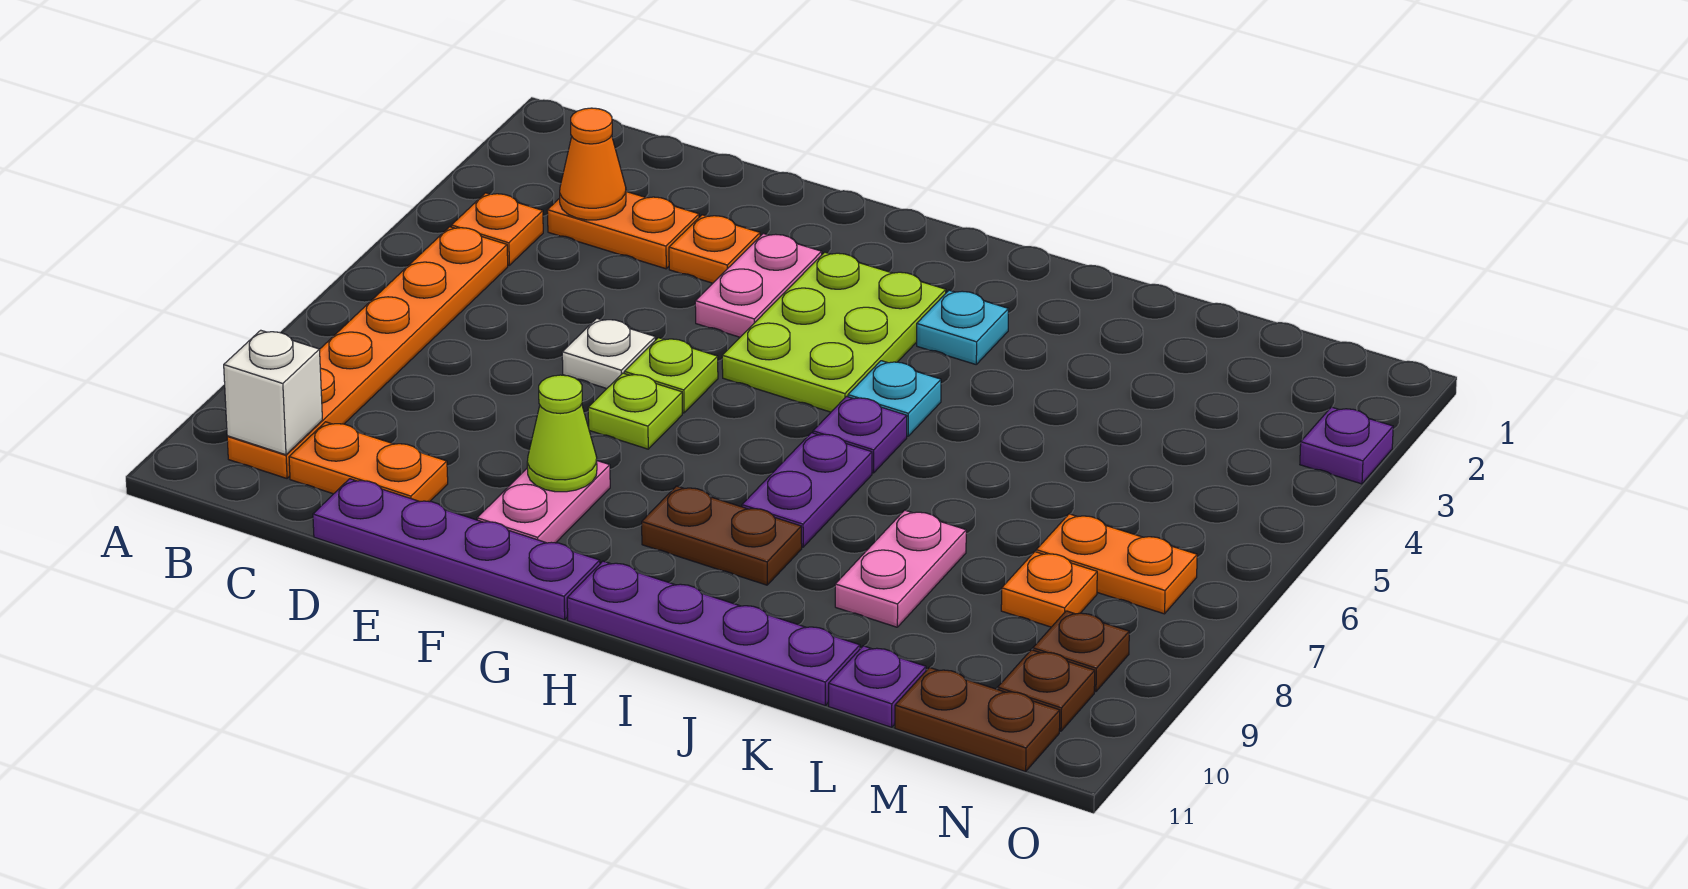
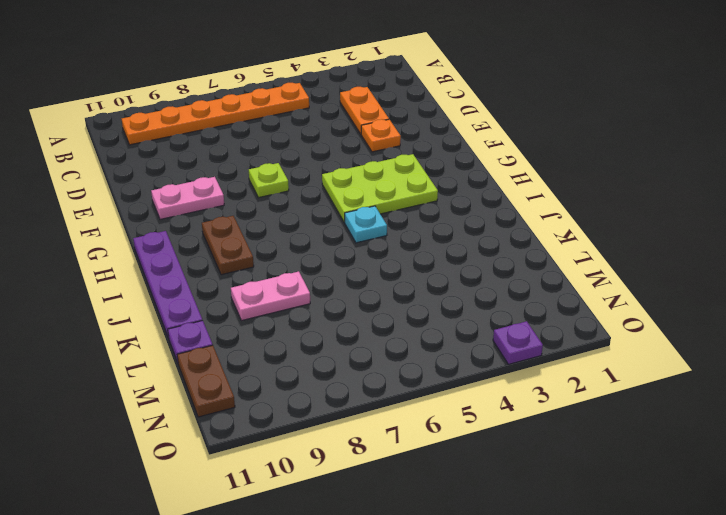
none -> orange plate B4 level 1
none -> orange plate C10:D10 level 1
none -> purple plate D11:G11 level 1

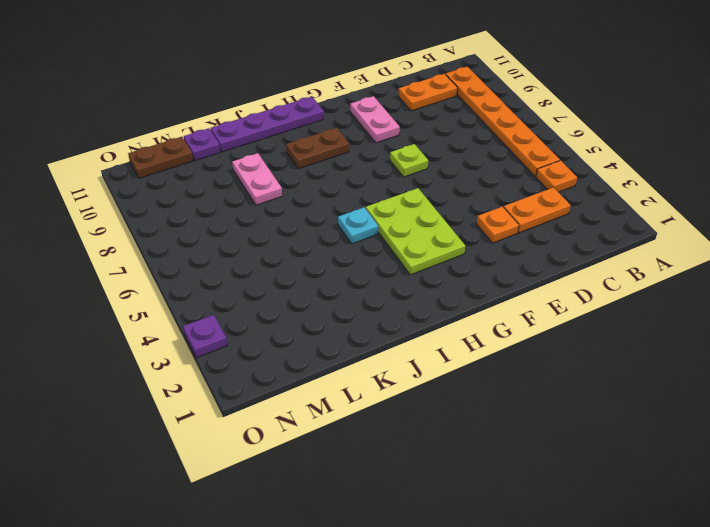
none -> purple plate D11:G11 level 1
none -> white plate E6 level 1
none -> pink plate F3:F4 level 1

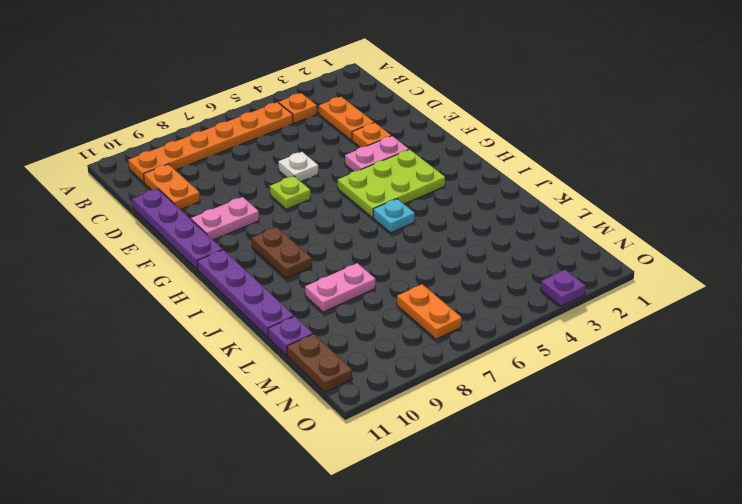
none -> lime plate F6 level 1
none -> cyan plate I3 level 1
none -> purple plate I6 level 1

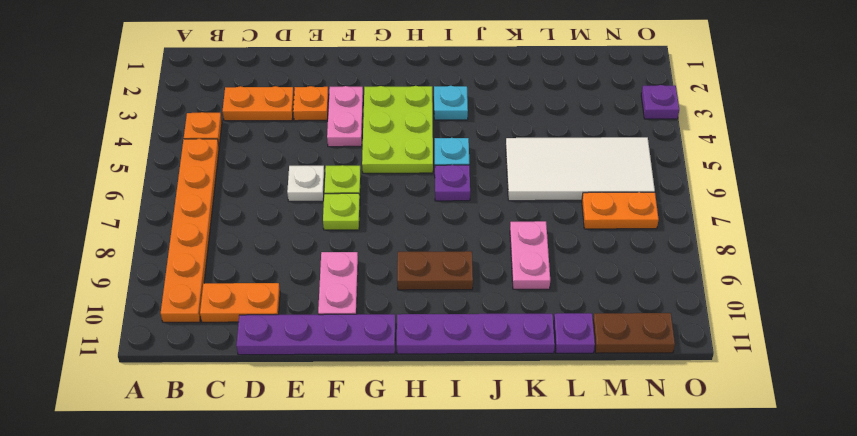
white tile K5:N6 level 1 -> none
none -> purple plate I7:I8 level 1
none -> orange plate M8 level 1
none -> brown plate N9 level 1

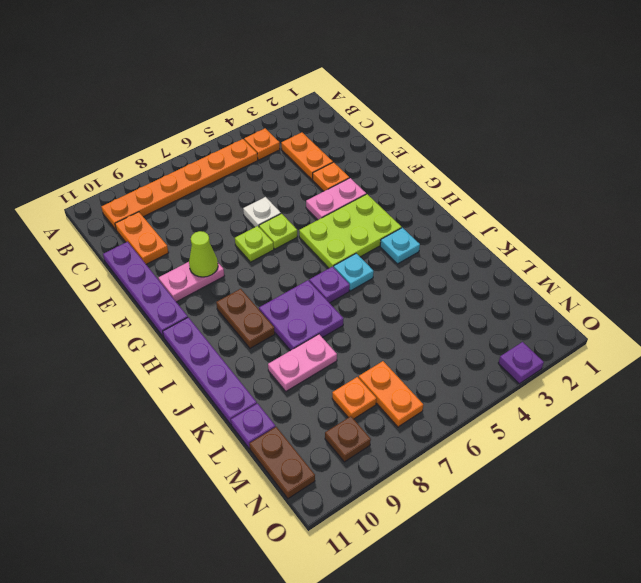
purple plate I7:J8 level 1 -> purple plate I7:I8 level 1
none -> brown plate N10 level 1
none -> white brick B10 level 2
none -> orange cone C3 level 2

